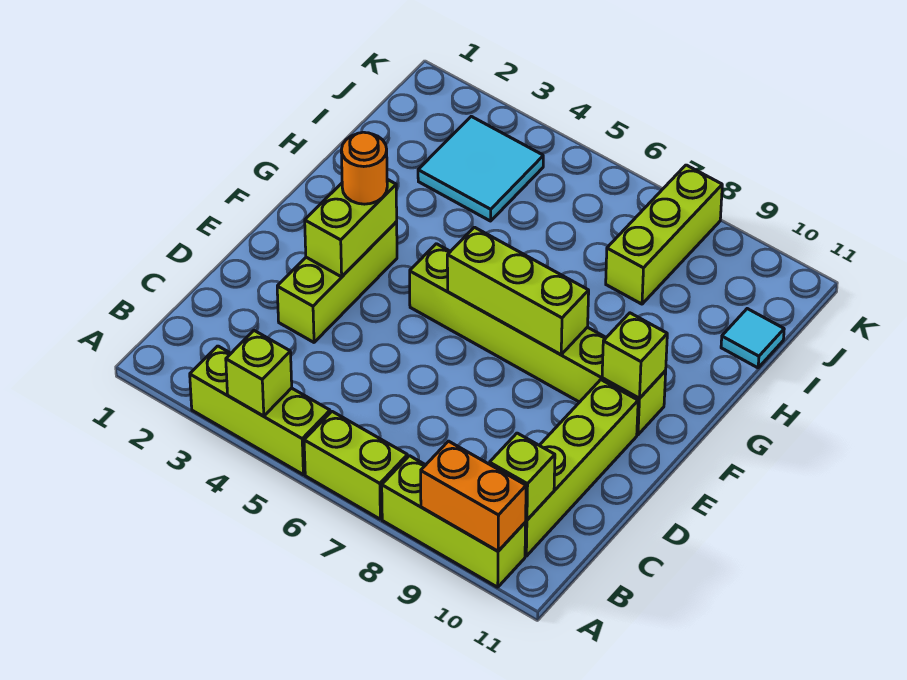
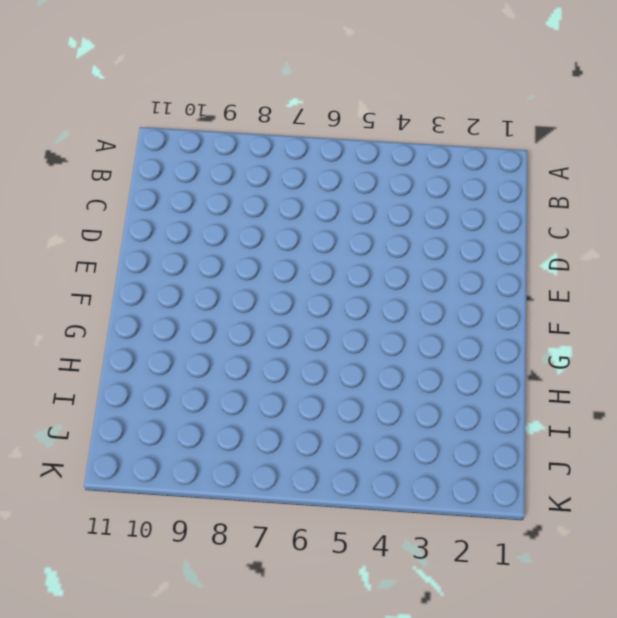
none -> lime brick A3:A5 level 1
none -> lime brick A6:A7 level 1
none -> lime brick A8:A10 level 1

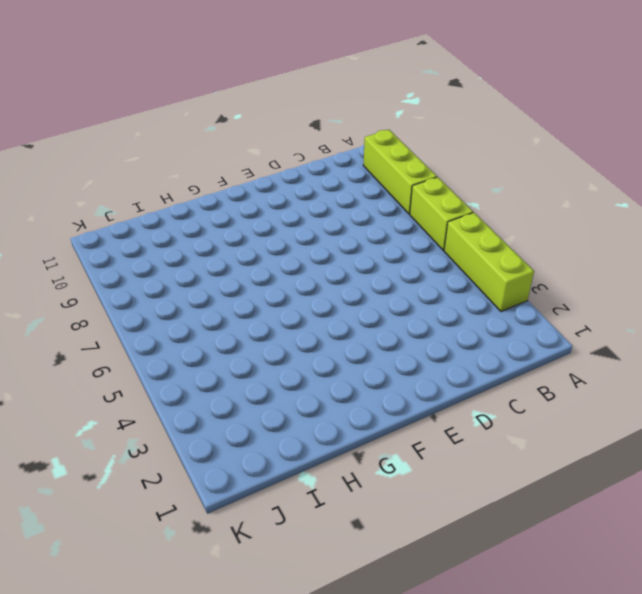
none -> lime brick B10:E10 level 1
none -> lime brick D3:F3 level 1
none -> lime brick F5:F10 level 1

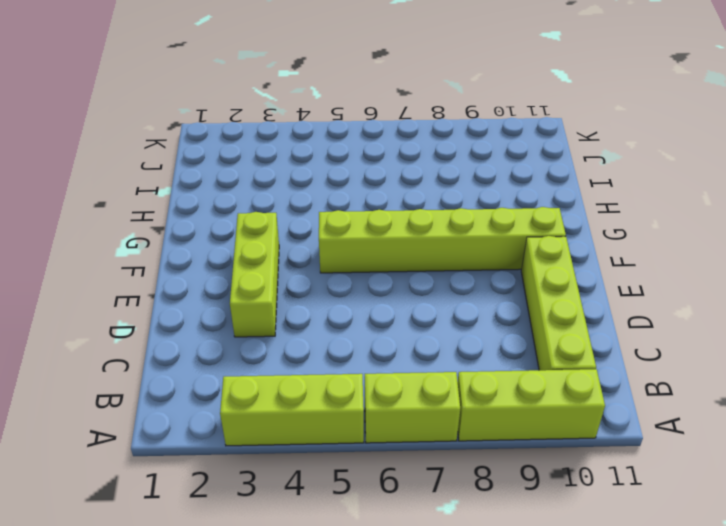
none -> cyan tile I3:J4 level 1
none -> lime brick I8:K8 level 1
none -> cyan tile I11 level 1

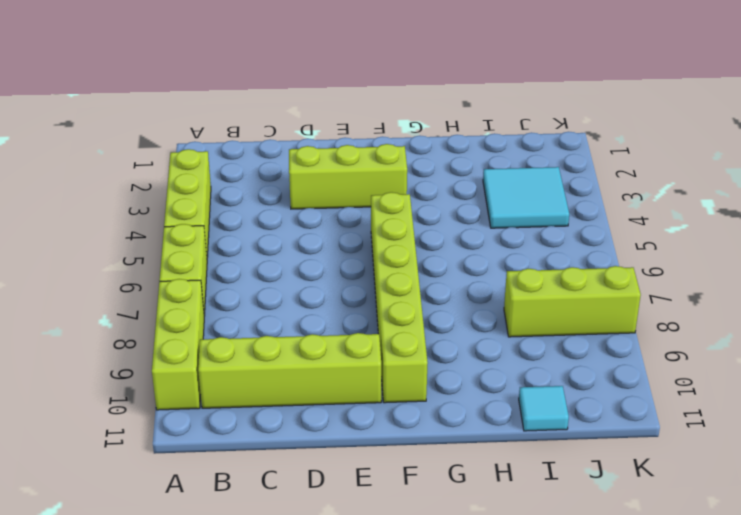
none -> lime brick A4 level 2
none -> orange brick A9:A10 level 2
none -> lime brick B10 level 2

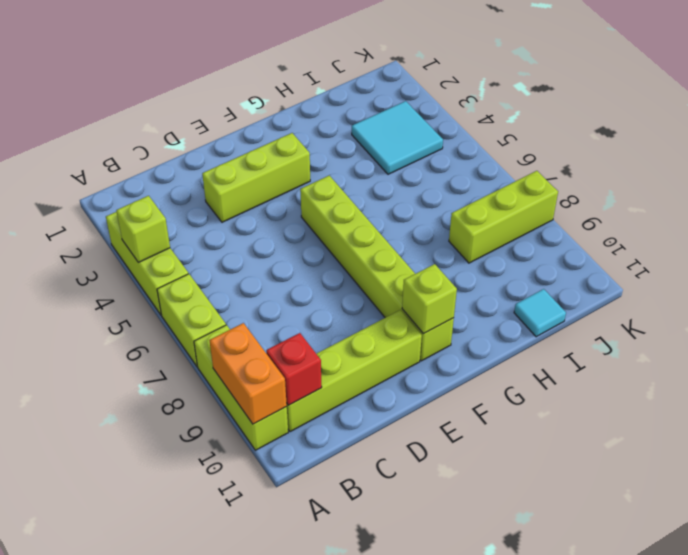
red brick B10 level 2 -> lime brick B10 level 2
none -> lime brick E3:F3 level 2
none -> lime brick F6:F8 level 2
none -> orange round brick F3 level 3

